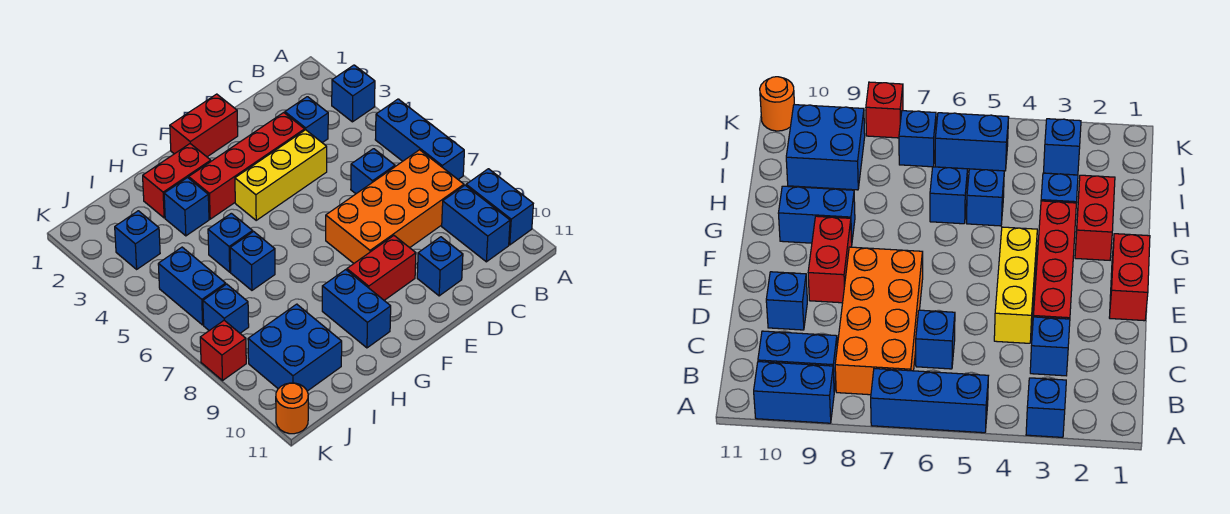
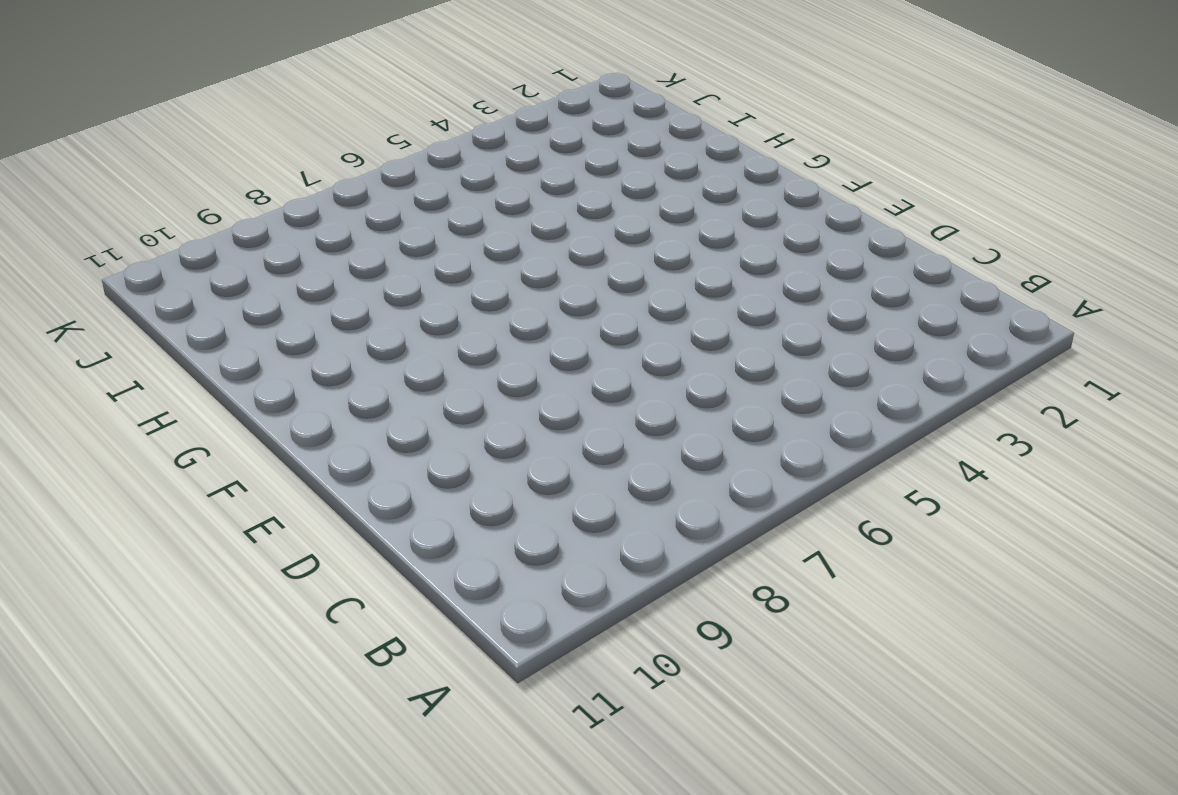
none -> blue brick A3 level 1
none -> blue brick A5:A7 level 1
none -> blue brick A9:A10 level 1

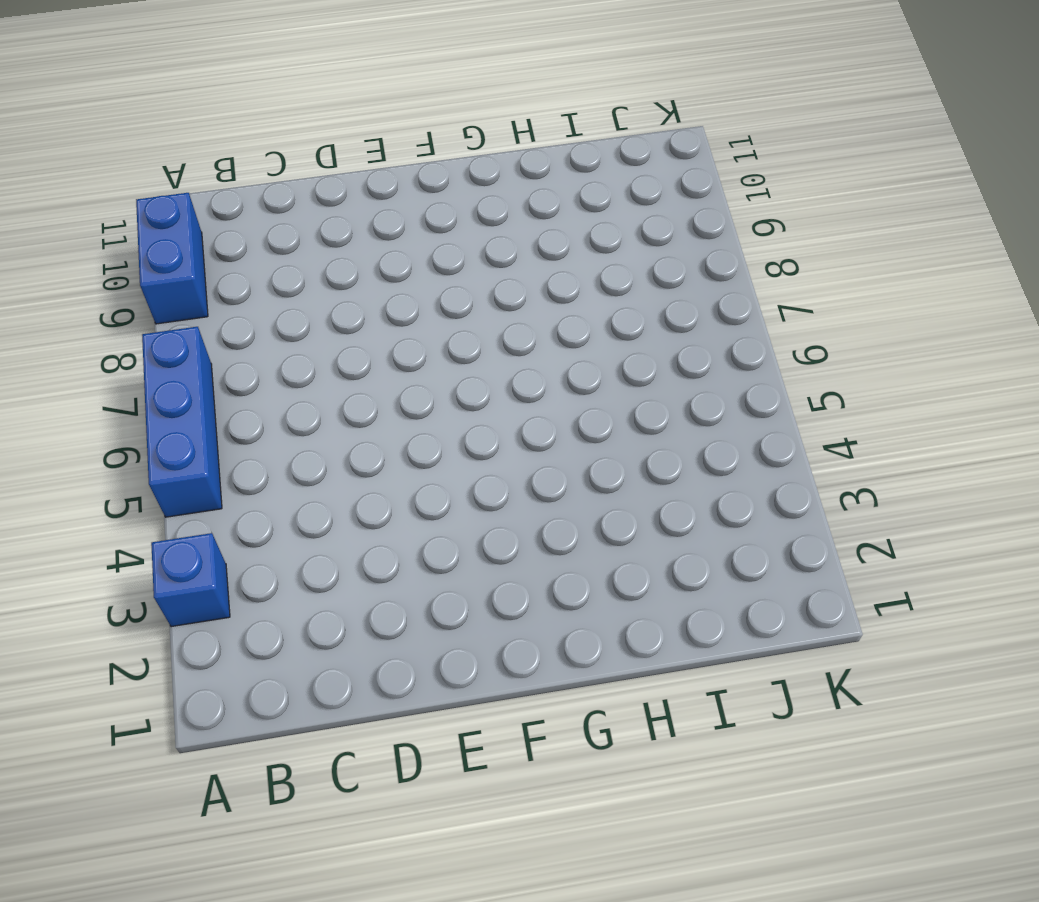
none -> orange brick B7:E8 level 1
none -> blue brick B9:B10 level 1
none -> blue brick C3 level 1

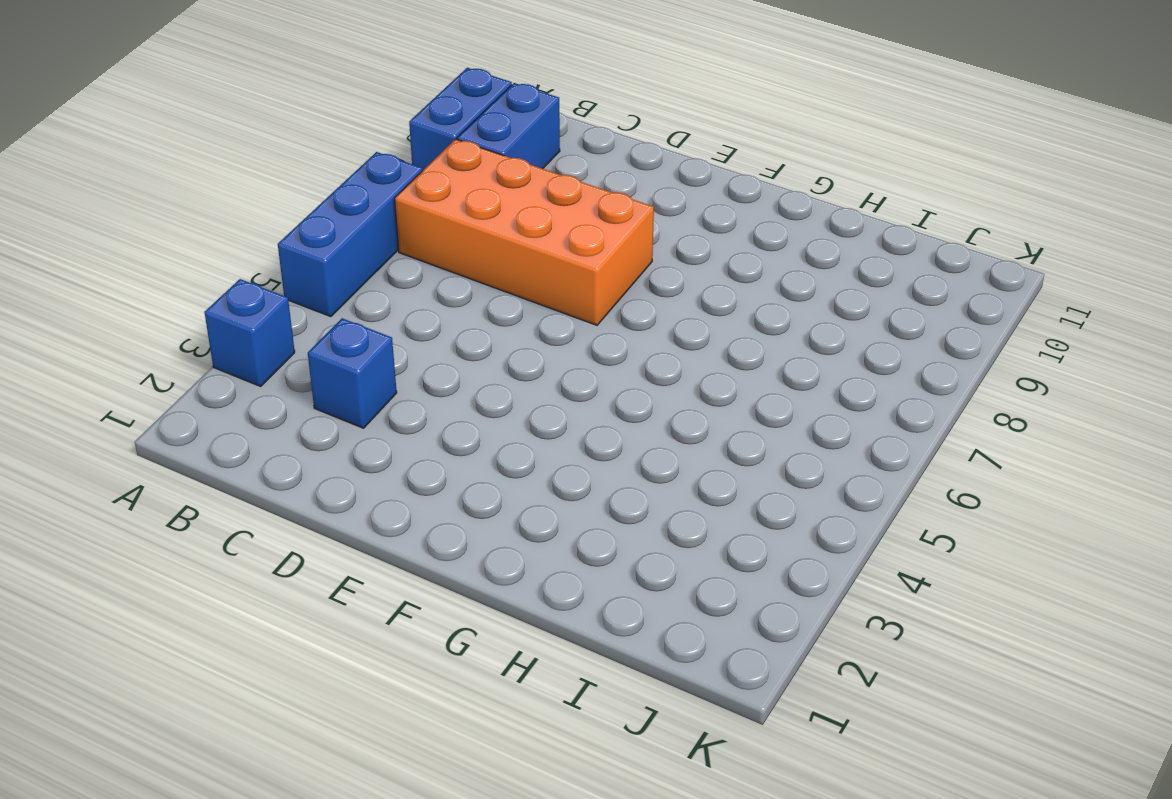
none -> blue brick C6 level 1
none -> red brick D3:G3 level 1
none -> yellow brick D4:F4 level 1

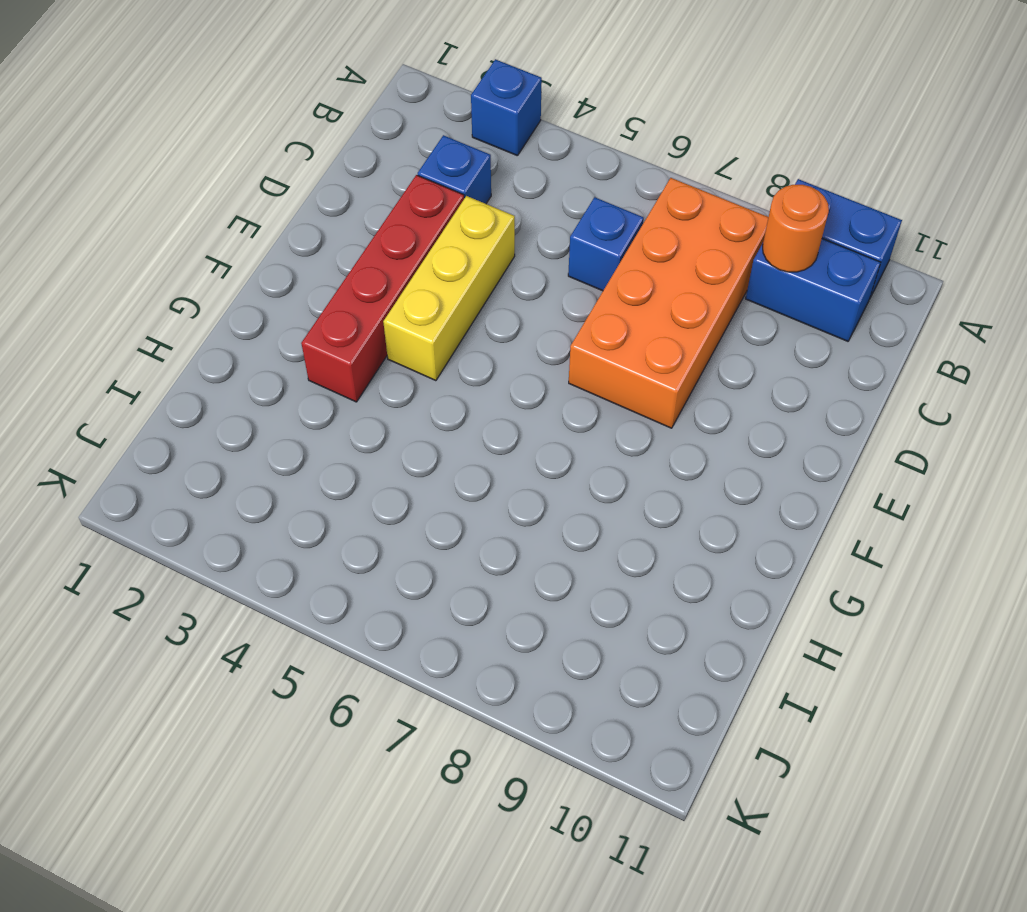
orange round brick B9 level 2 -> orange round brick K11 level 1
none -> blue brick A5:A7 level 1
none -> blue brick D10 level 1
none -> red brick E1:F1 level 1

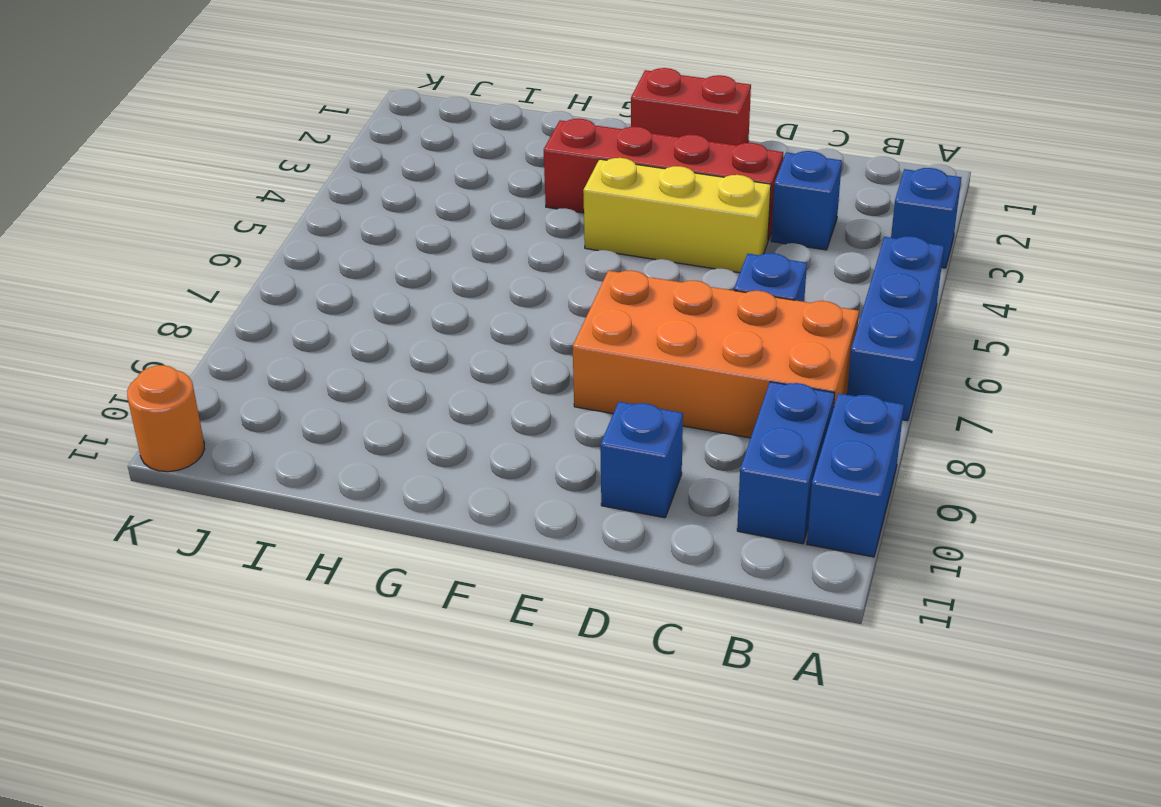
none -> red brick E9:F9 level 1
none -> red brick G2:H2 level 1
none -> blue brick G9:G10 level 1

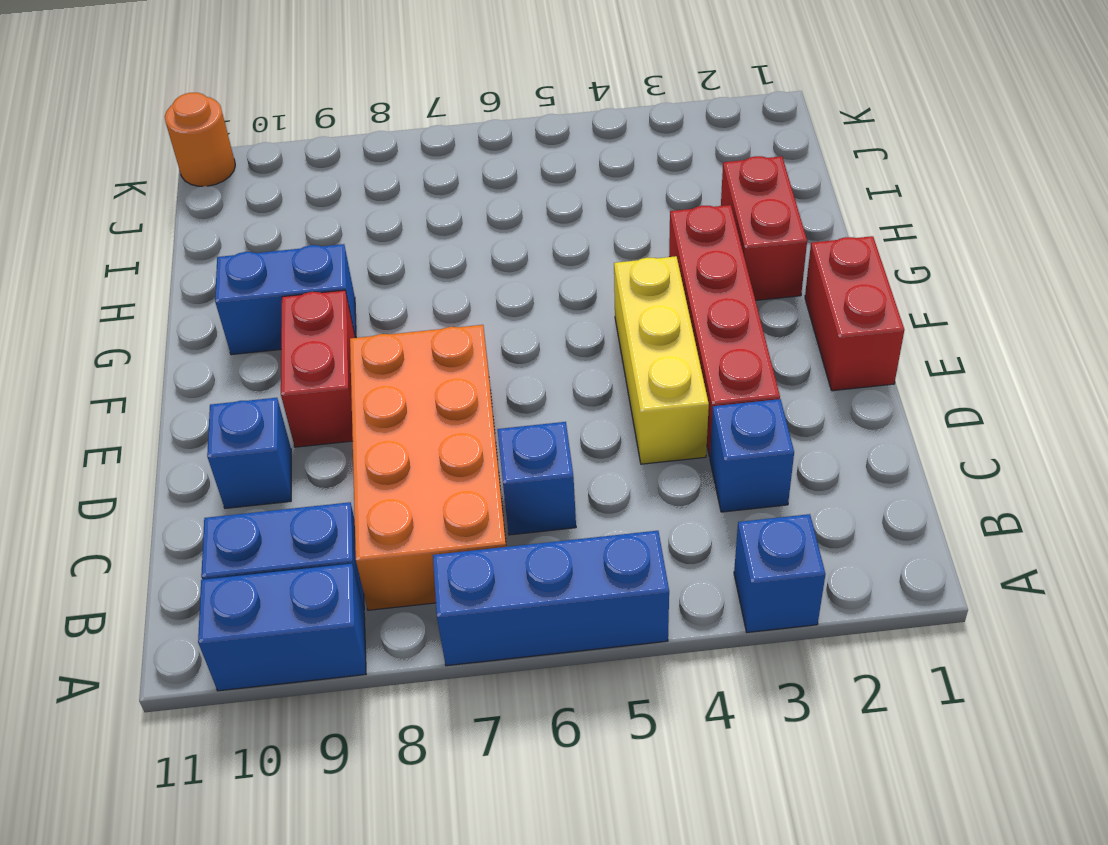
none -> blue brick H3 level 1
none -> blue brick H5 level 1
none -> blue brick H6 level 1

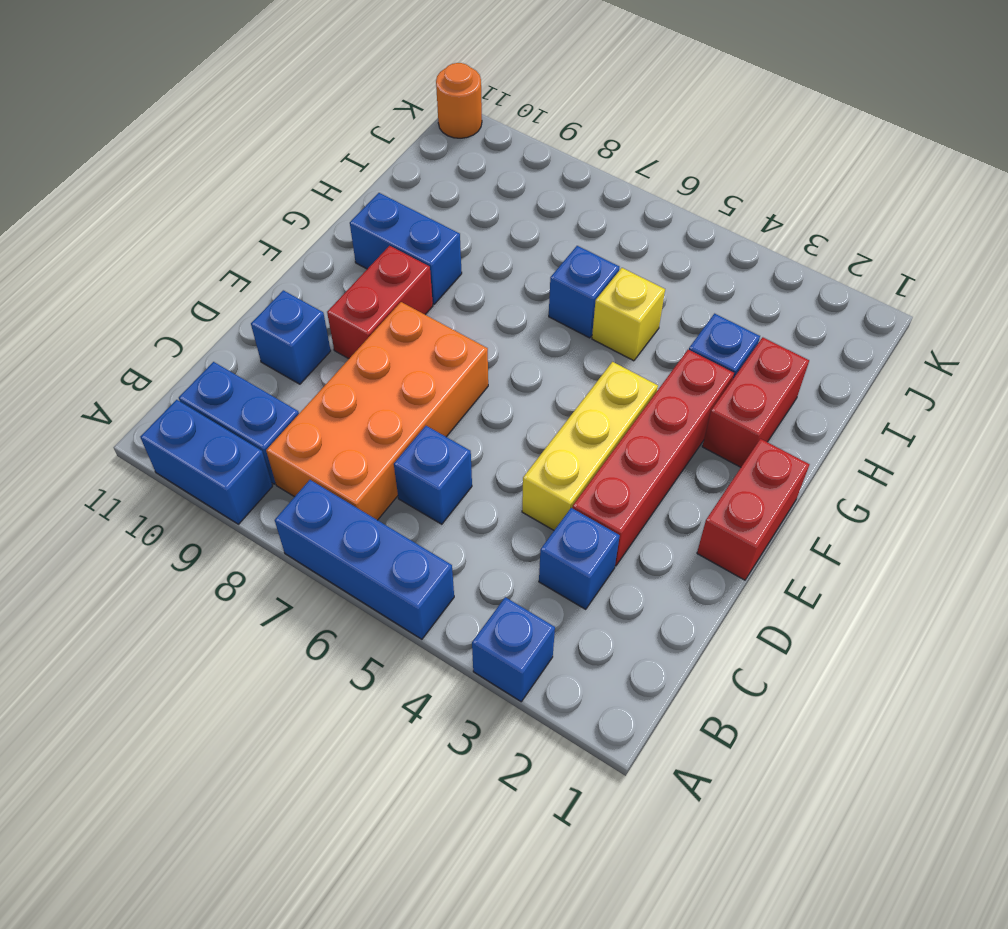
yellow brick H5 level 1 -> blue brick H5 level 1
none -> blue brick I9:J10 level 1
none -> blue brick J3 level 1
none -> blue brick J5:J6 level 1

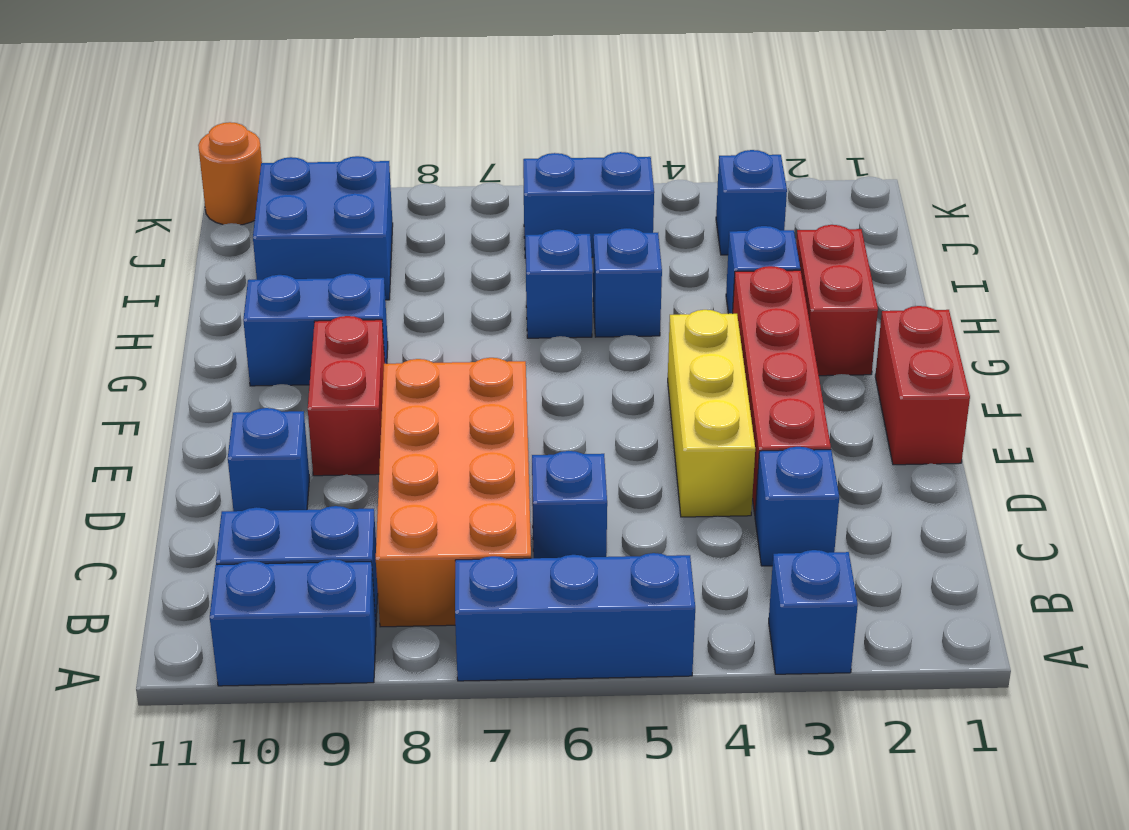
none -> blue brick J7 level 1
none -> red brick K8 level 1

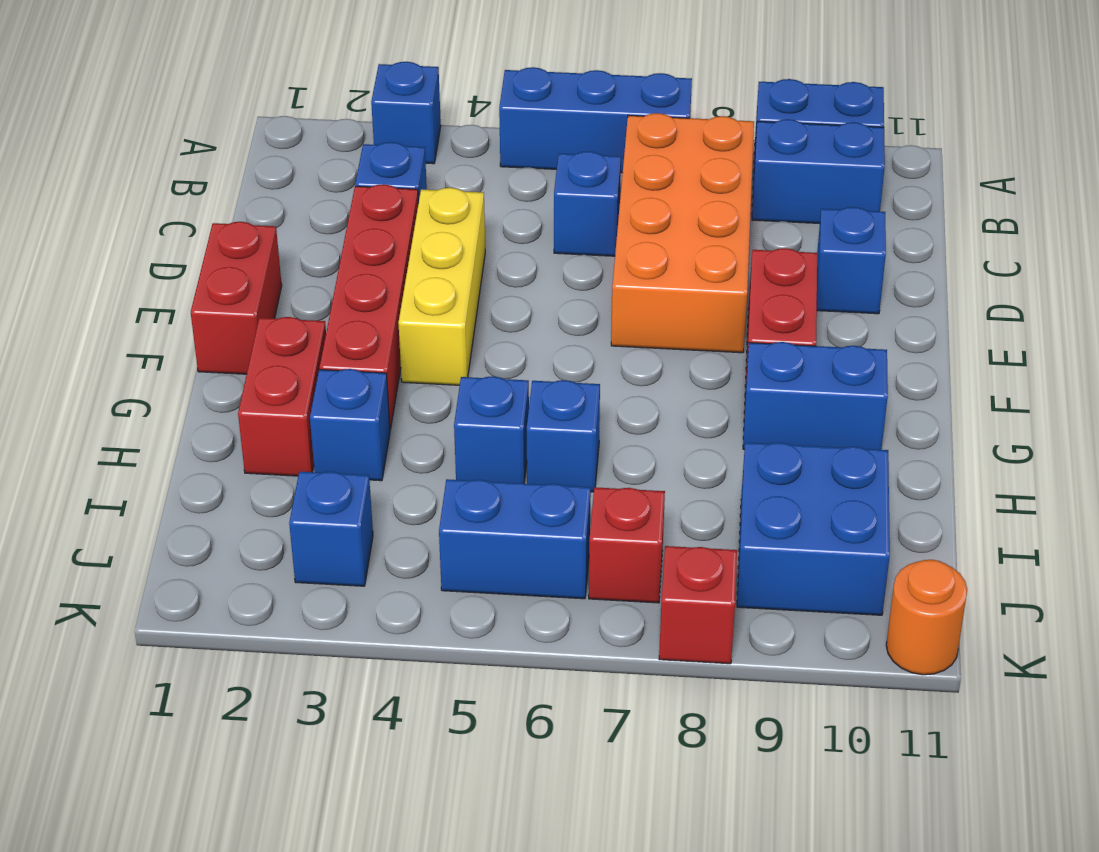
red brick J7 level 1 -> blue brick J7 level 1

